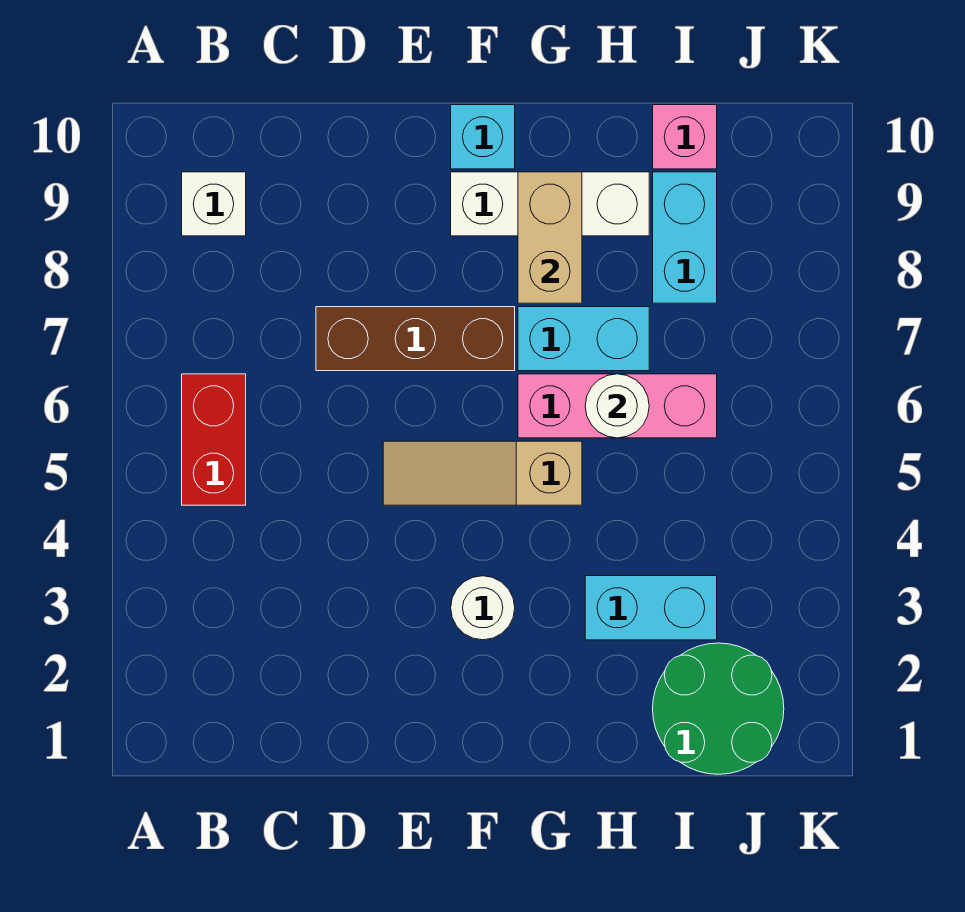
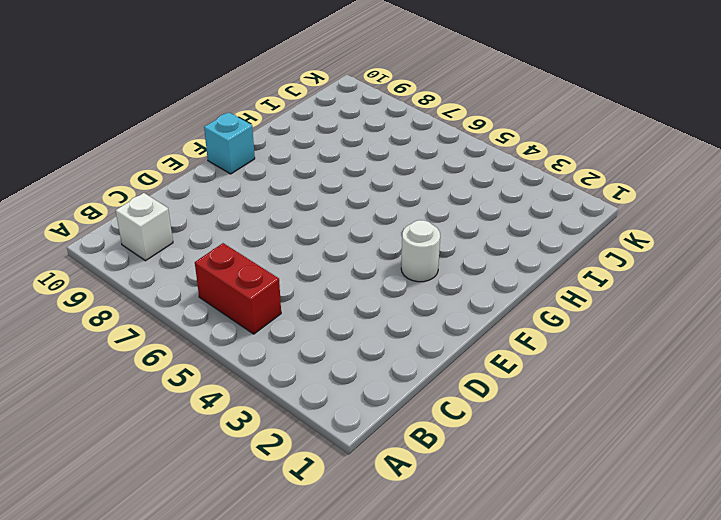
none -> brown brick D7:F7 level 1
none -> tan slope E5:G5 level 1 top G
none -> white brick F9:H9 level 1

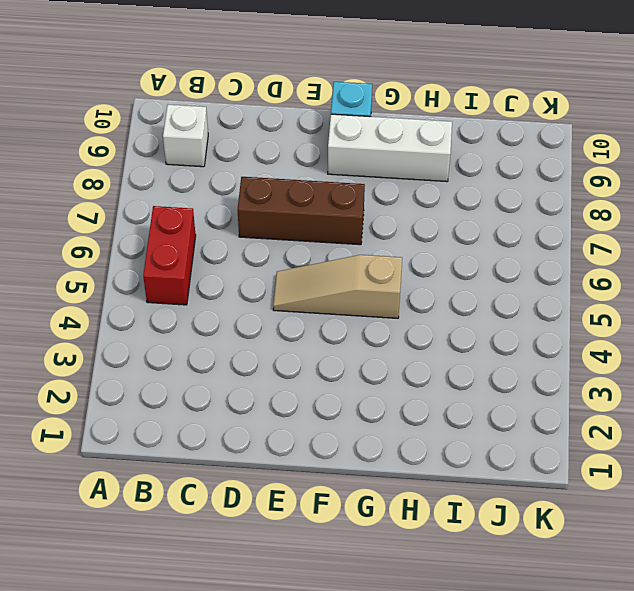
none -> white round brick F3 level 1
none -> pink brick G6:I6 level 1
none -> cyan brick G7:H7 level 1

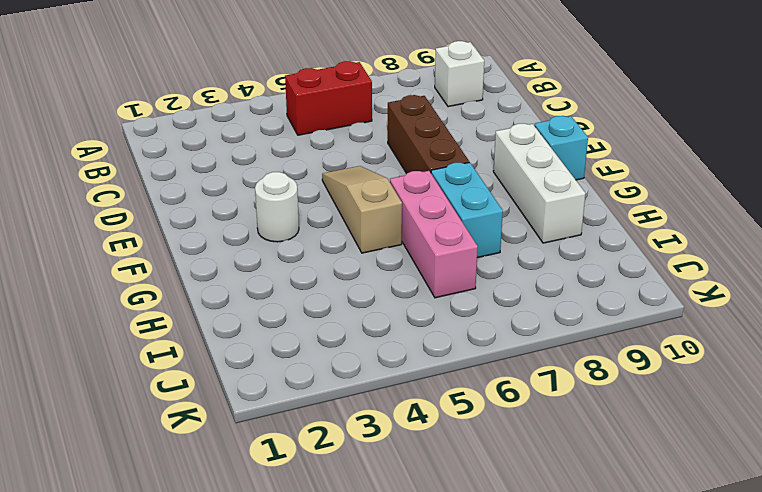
none -> cyan brick H3:I3 level 1
none -> green round brick I1:J2 level 1
none -> cyan brick I8:I9 level 1

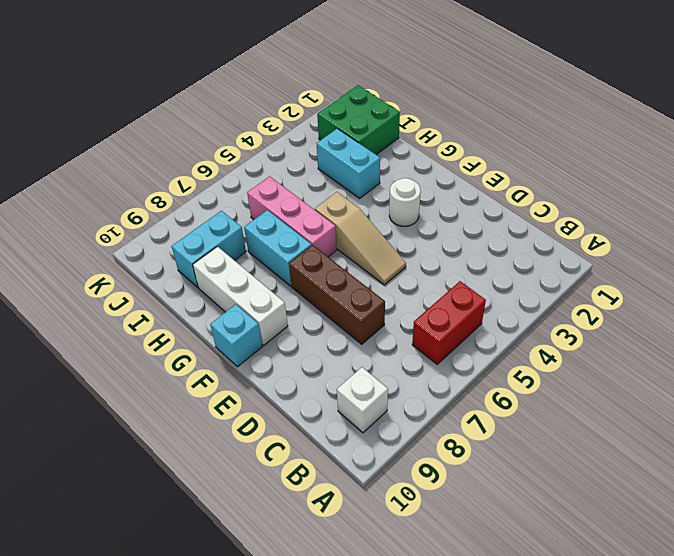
green brick I1:J2 level 1 -> green round brick I1:J2 level 1
none -> pink brick I10 level 1
none -> tan brick G8:G9 level 2
none -> white round brick H6 level 2

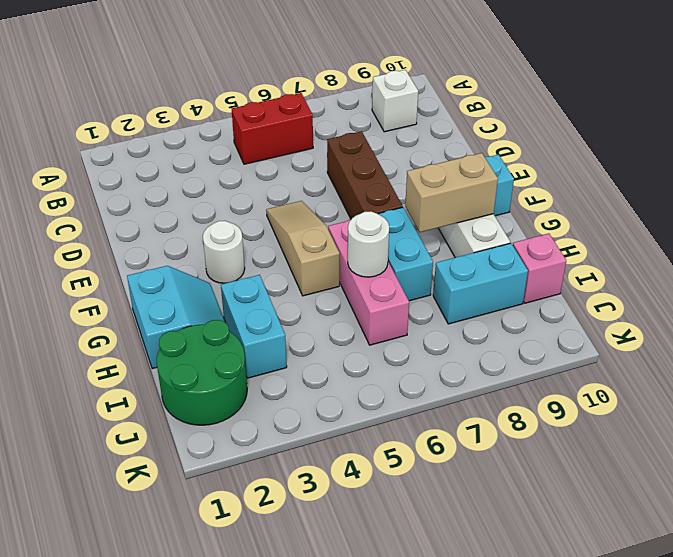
cyan slope G1:H2 level 1 top 1 -> none

